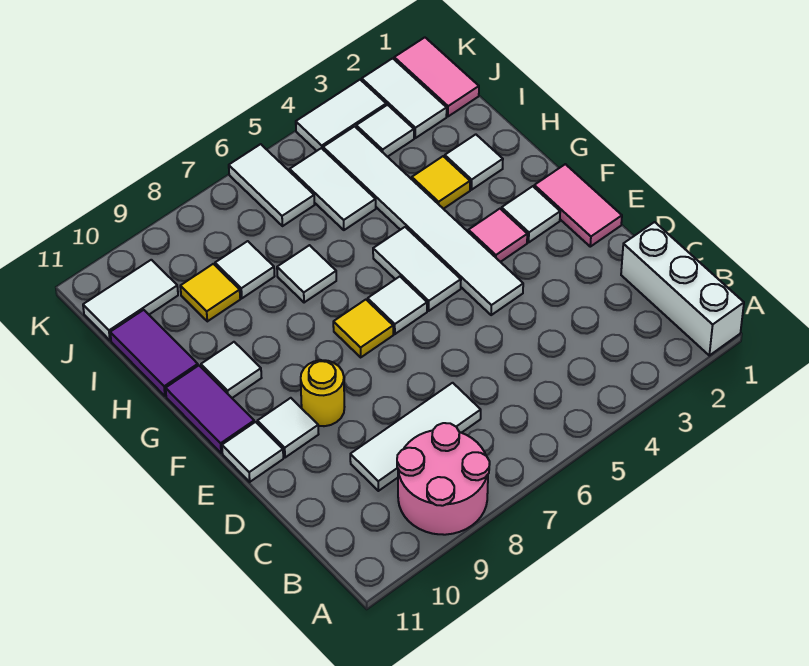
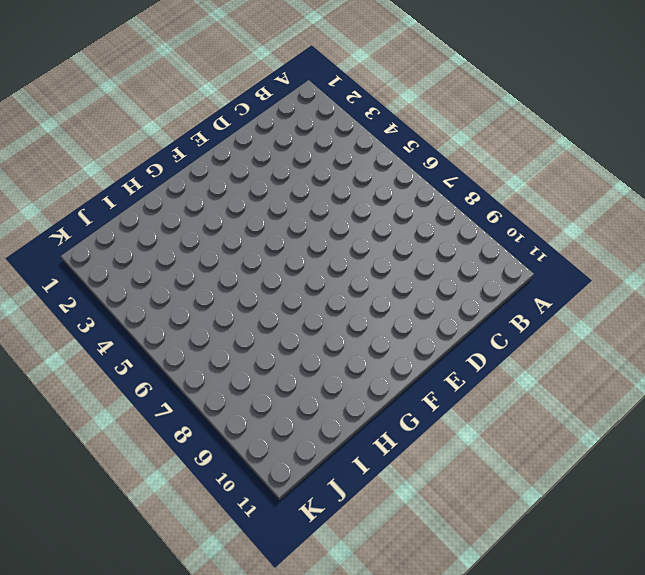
none -> white brick A1:C1 level 1
none -> pink round brick A8:B9 level 1
none -> white tile C7:C9 level 1

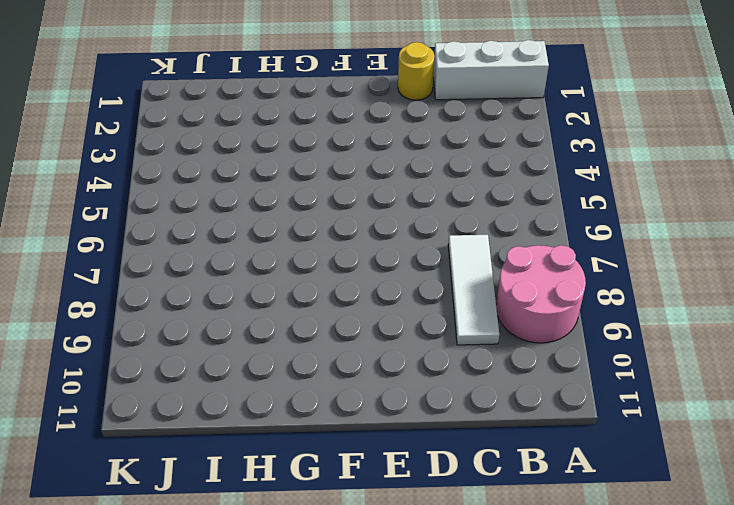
yellow round brick D1 level 1 -> yellow round brick E9 level 1
none -> pink tile E1:F1 level 1
none -> white tile E4:J4 level 1
none -> white tile E10 level 1

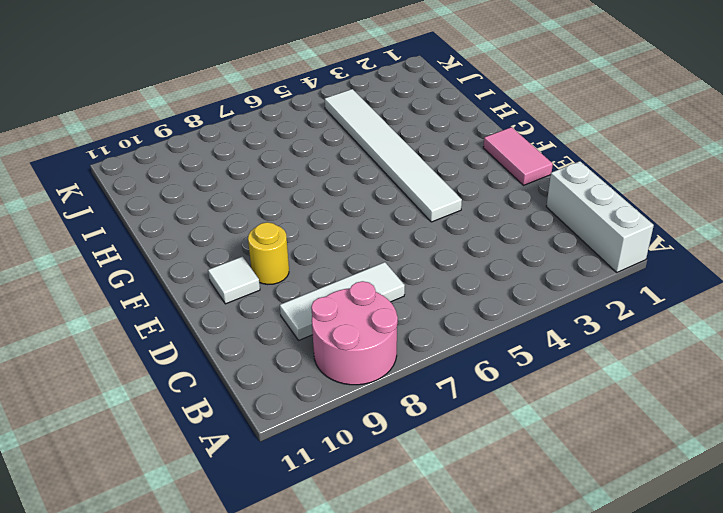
none -> white tile E11 level 1
none -> white tile F2 level 1
none -> pink tile F3 level 1

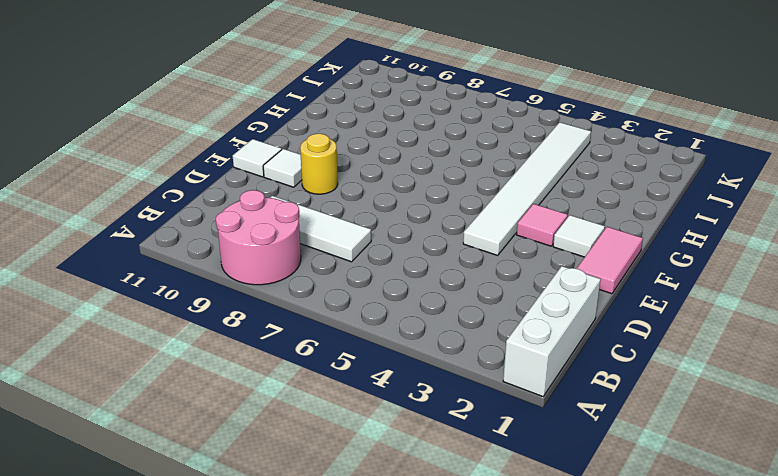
none -> white tile F5:G5 level 1
none -> white tile F6 level 1
none -> yellow tile F7 level 1

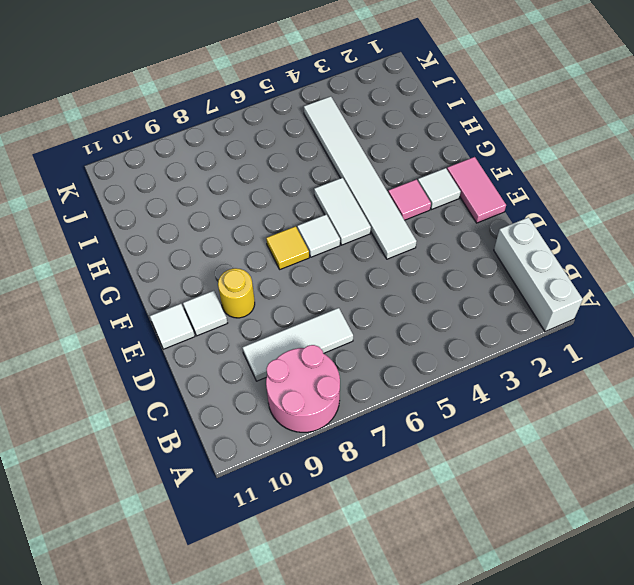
none -> purple tile F11:G11 level 1
none -> white tile G10 level 1
none -> white tile H2 level 1

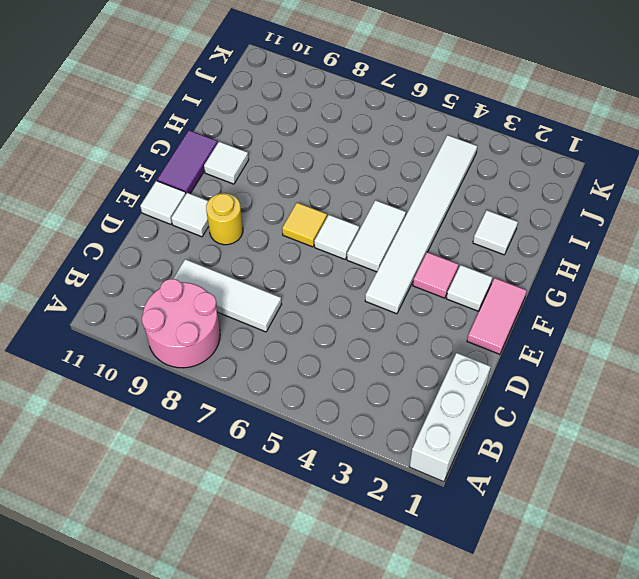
none -> yellow tile H3 level 1
none -> white tile H7 level 1
none -> purple tile H11:I11 level 1

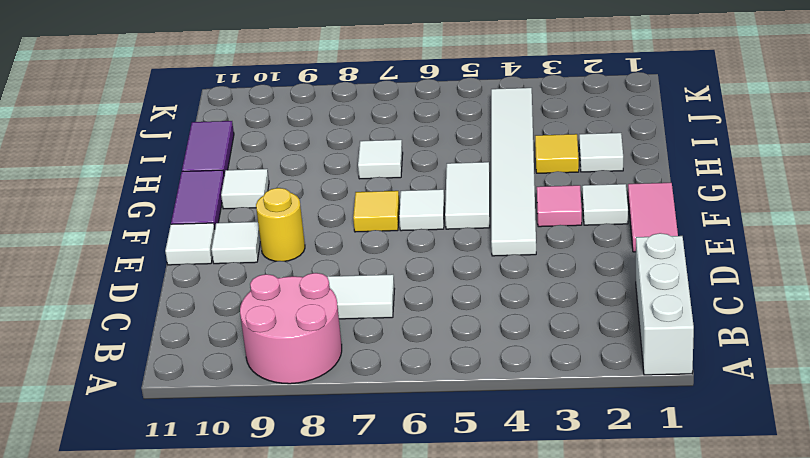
none -> white tile I5:J5 level 1
none -> white tile I8 level 1
none -> yellow tile I9 level 1

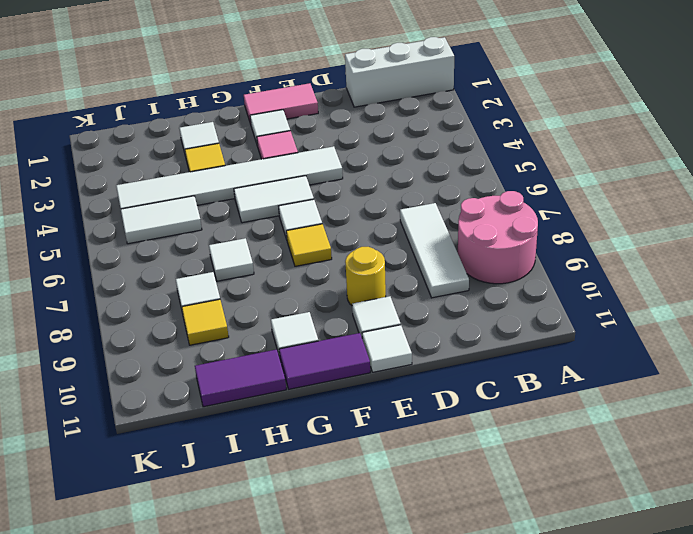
none -> pink tile J1:K1 level 1
none -> white tile J2:K2 level 1
none -> white tile J3 level 1

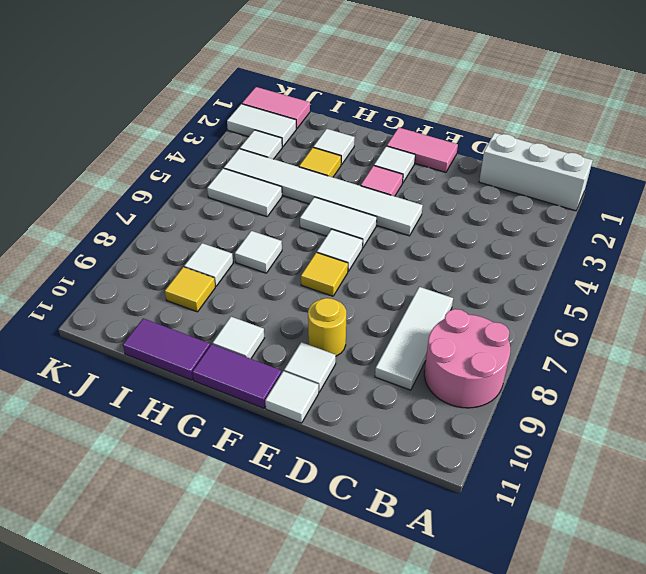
none -> white tile J6:K6 level 1
none -> white tile J10:J11 level 1
none -> white tile K3:K4 level 1

